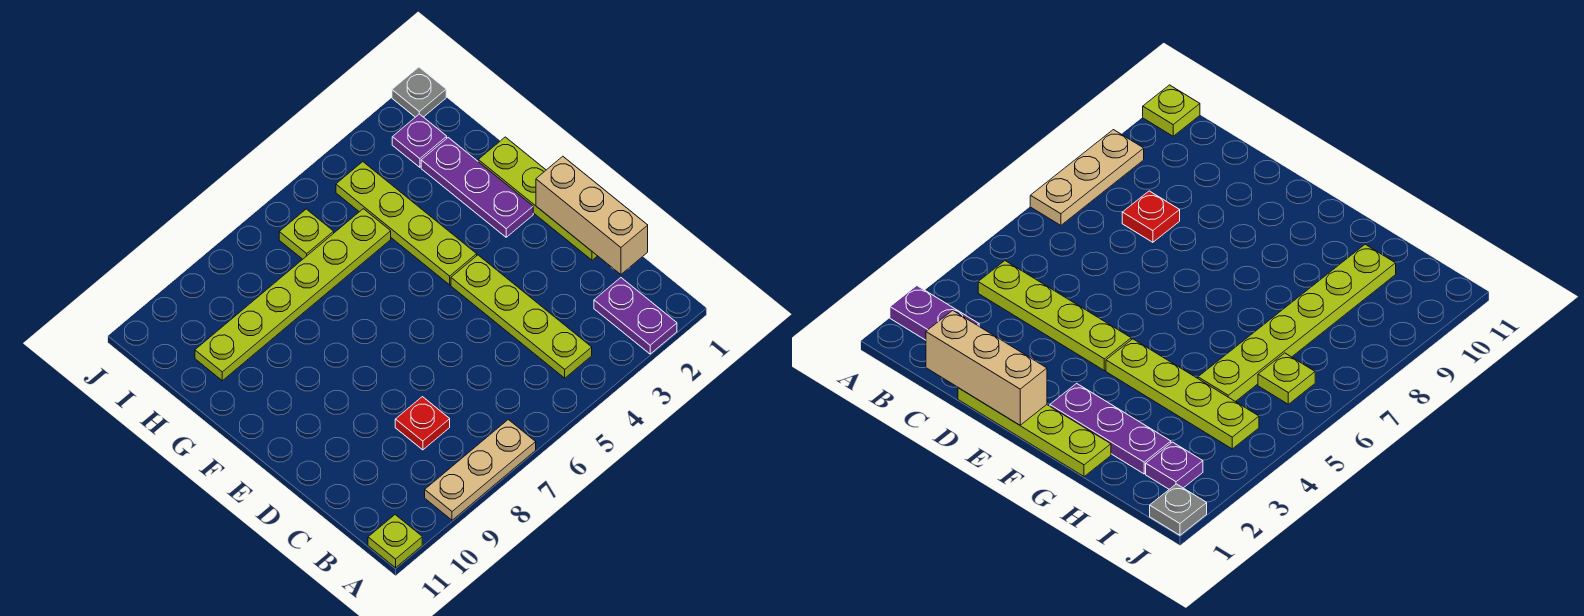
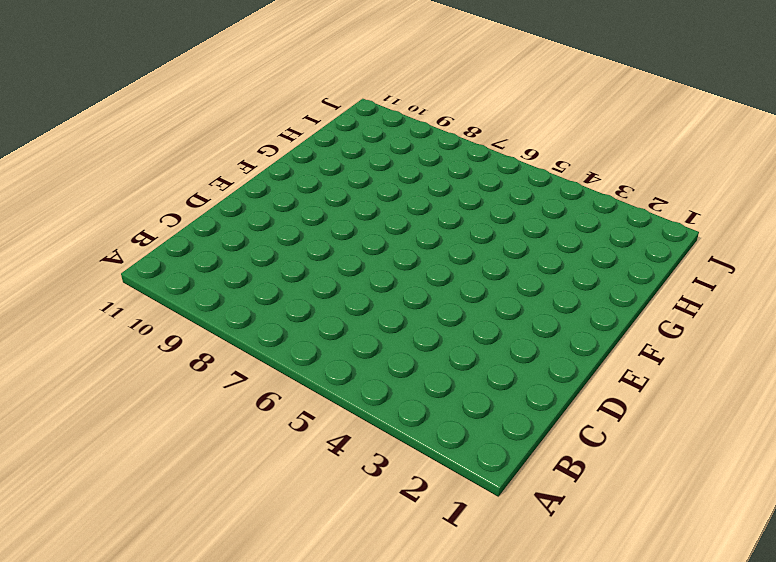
none -> purple plate A2:B2 level 1
none -> tan plate A7:A9 level 1
none -> lime plate A11 level 1

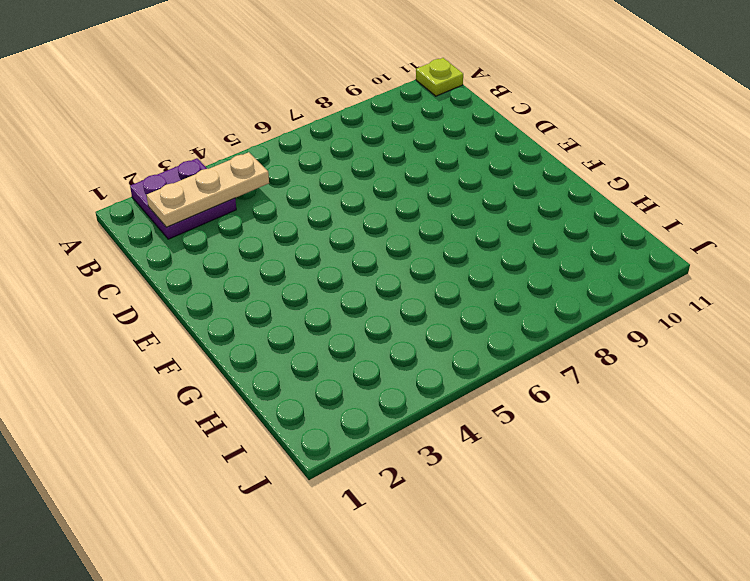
purple plate A2:B3 level 1 -> purple plate A2:B2 level 1
tan plate B2:B4 level 2 -> tan plate A7:A9 level 1
none -> lime plate B4:E4 level 1
none -> red plate C8 level 1
none -> lime plate D1:G1 level 1

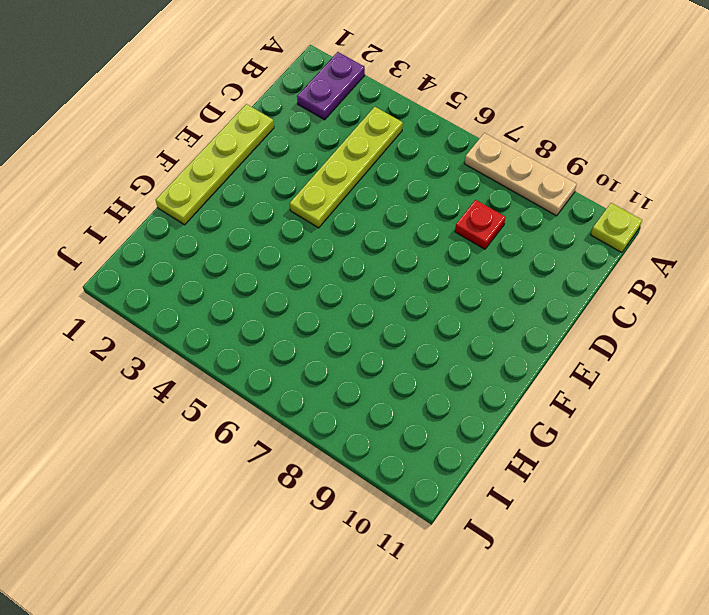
none -> purple plate F2:H2 level 1
none -> lime plate F4:I4 level 1
none -> lime plate H5:H10 level 1

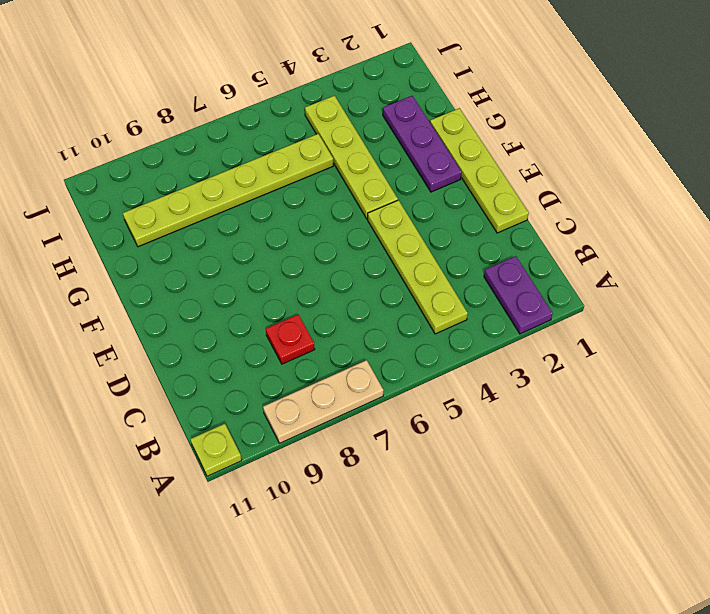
none -> purple plate I2 level 1
none -> lime plate I6 level 1
none -> grey plate J1 level 1

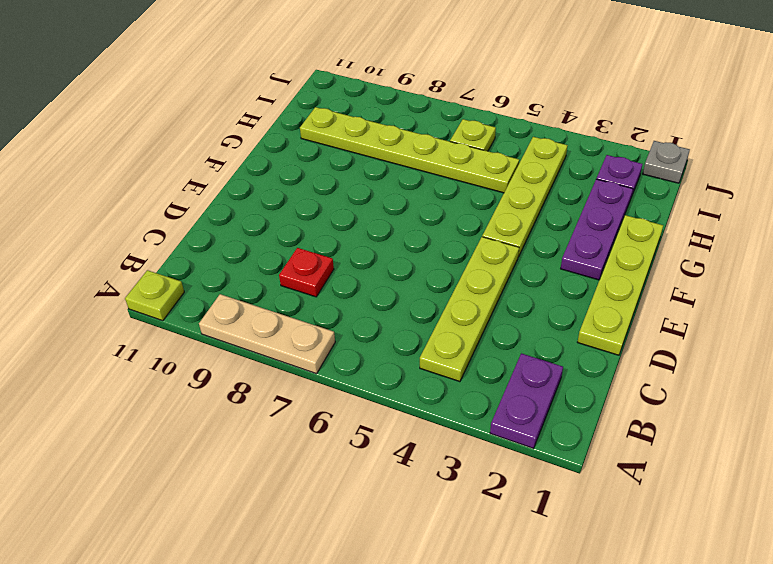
none -> tan brick C1:E1 level 2

